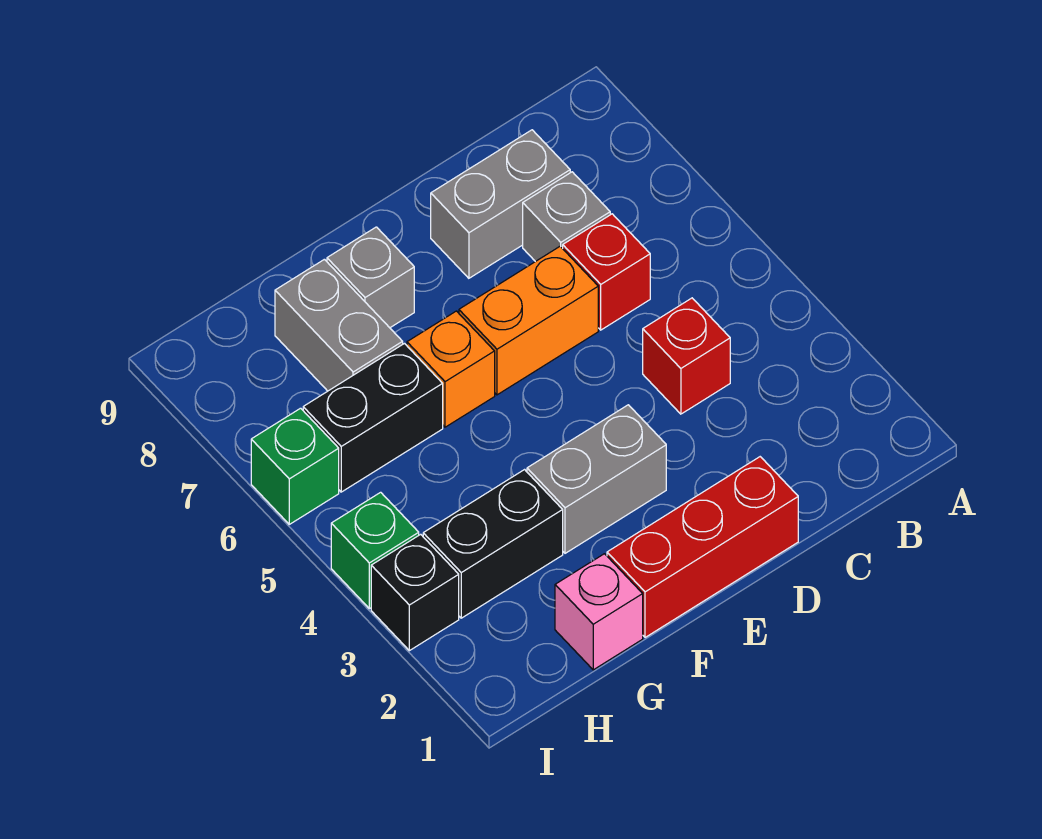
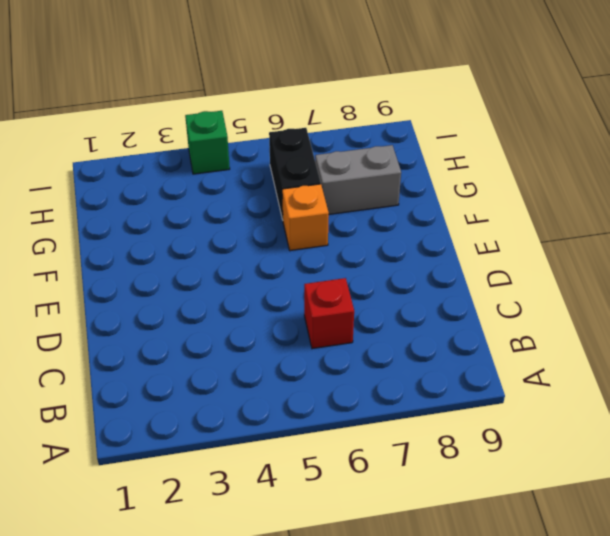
none -> red brick C4 level 1
none -> grey brick C7 level 1
none -> grey brick C8:D8 level 1

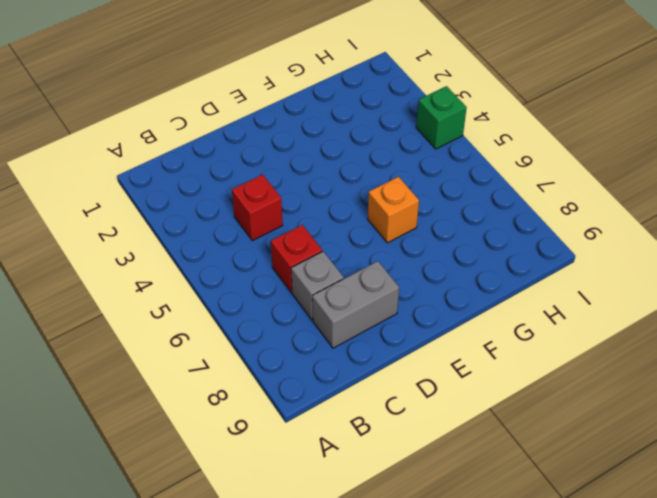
none -> red brick D1:F1 level 1
none -> orange brick D6:E6 level 1
none -> grey brick E3:F3 level 1

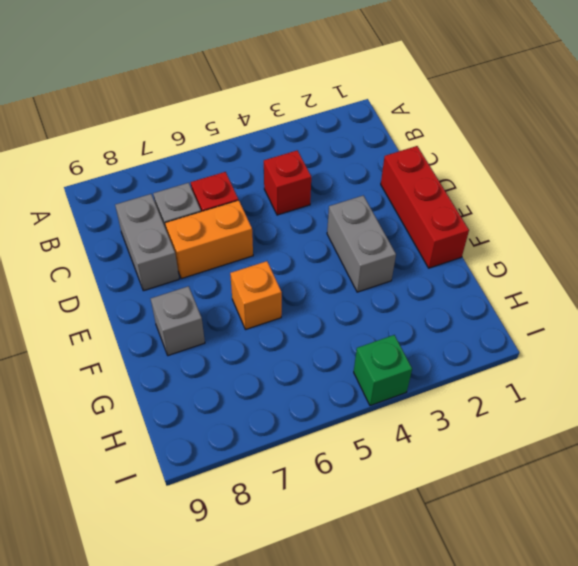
orange brick D6:D7 level 1 -> orange brick D6:E6 level 1
none -> pink brick G1 level 1
none -> black brick G3:H3 level 1
none -> black brick G6:H6 level 1

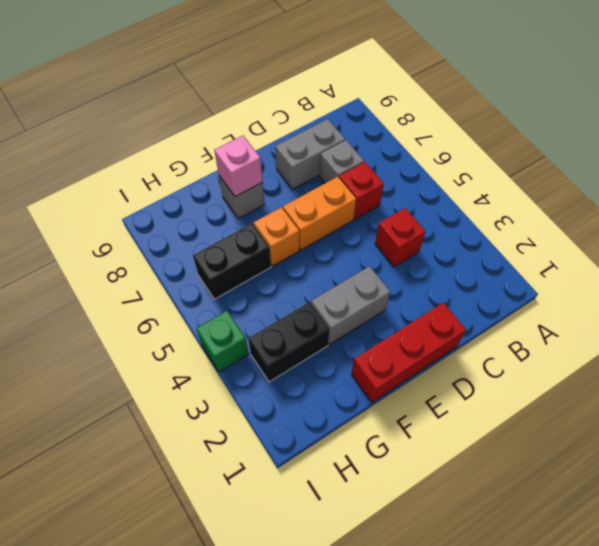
pink brick F8 level 2 -> pink brick G1 level 1
none -> grey brick G7:G8 level 1
none -> black brick I3 level 1
none -> green brick I6 level 1

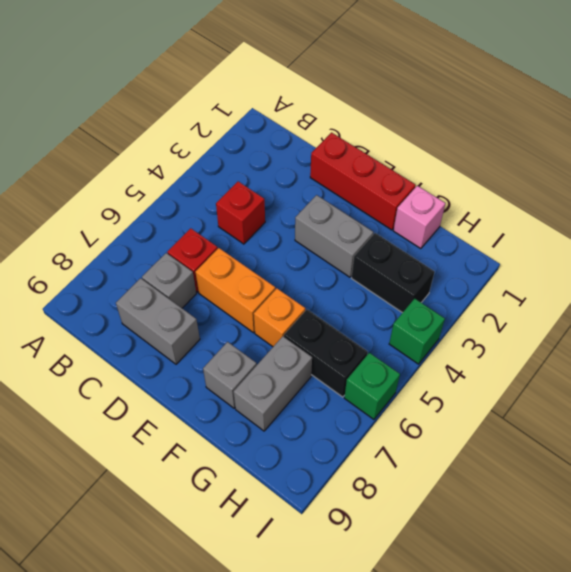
none -> black brick I3 level 1

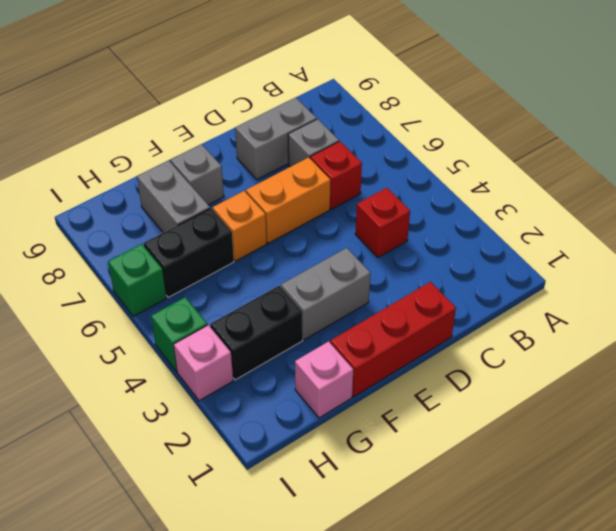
pink brick I3 level 1 -> black brick I3 level 1

